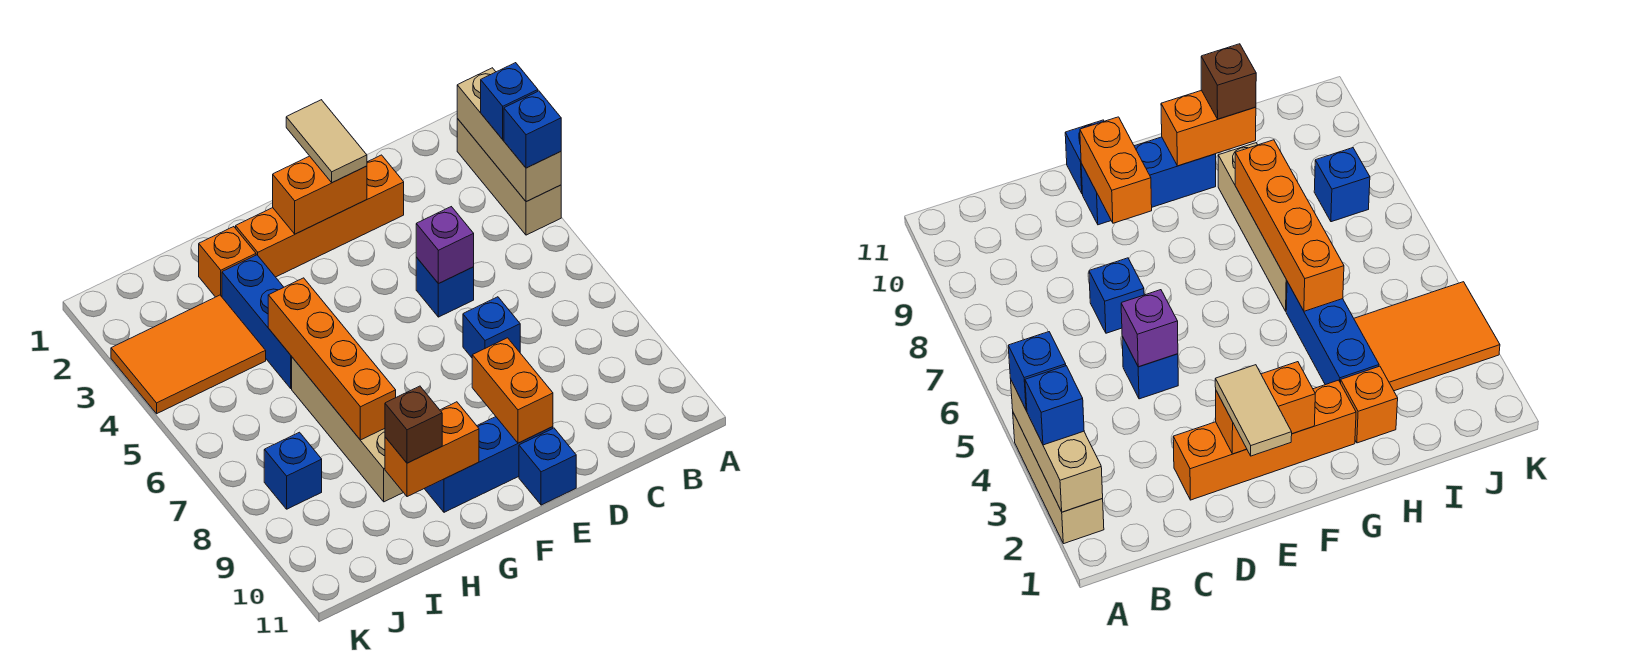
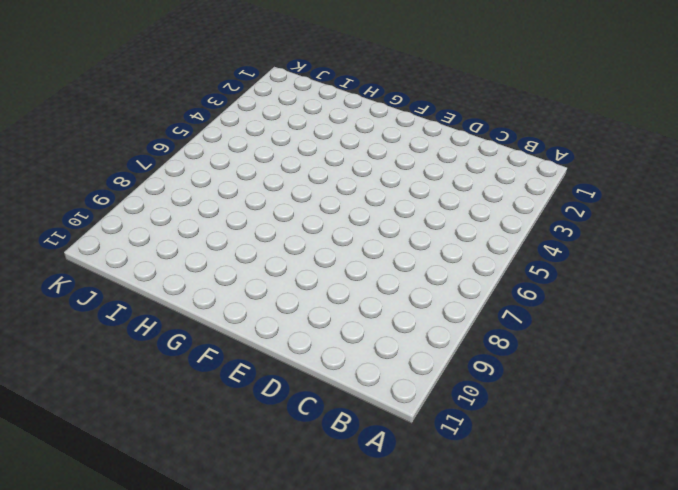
none -> tan brick A2:A4 level 1
none -> orange brick D2:G2 level 1
none -> blue brick D5 level 1

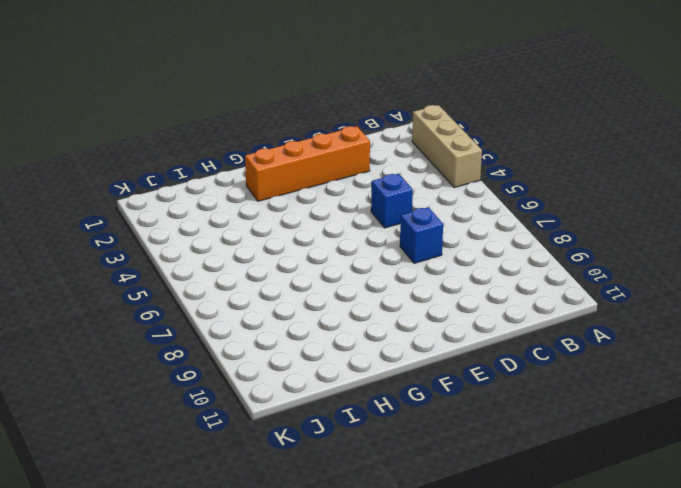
none -> blue brick E10:G10 level 1
none -> blue brick E11 level 1
none -> orange brick H2 level 1

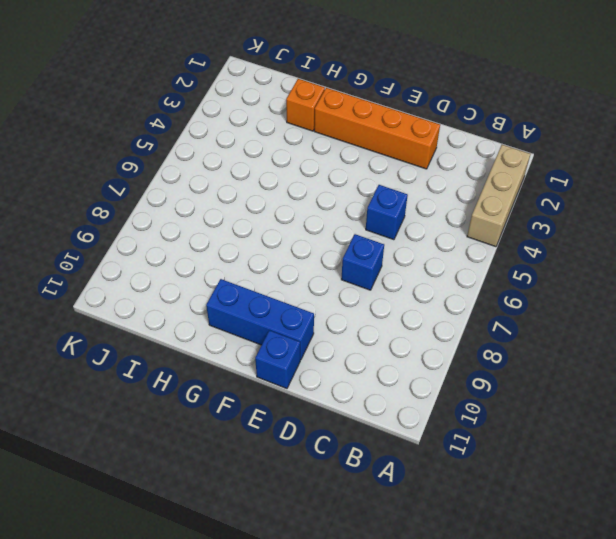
none -> blue brick H3:H5 level 1
none -> tan brick H6:H9 level 1
none -> orange tile I3:K4 level 1

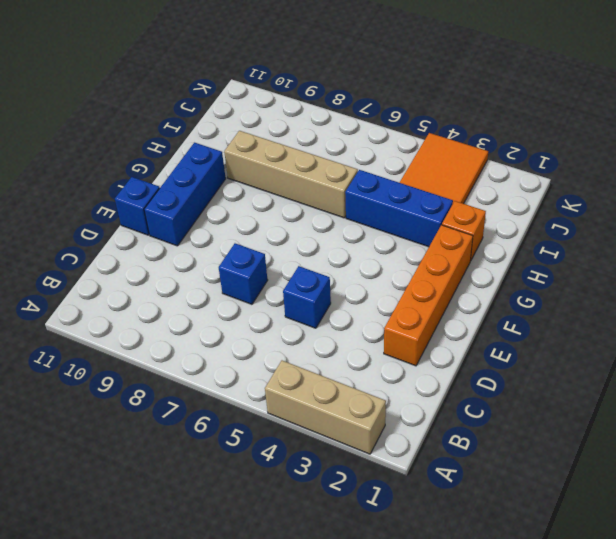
none -> blue brick J8 level 1
none -> tan brick A2:A4 level 2
none -> purple brick D5 level 2

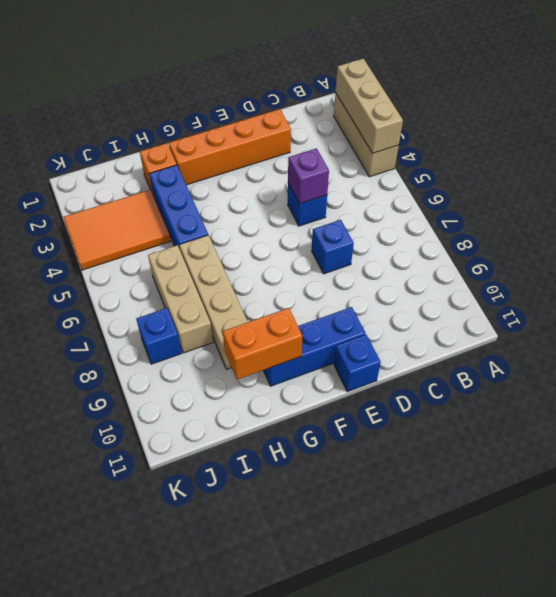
tan brick I6:I8 level 1 -> none
none -> orange brick E2:F2 level 2
none -> orange brick E9:E10 level 2
none -> orange brick H5:H8 level 2

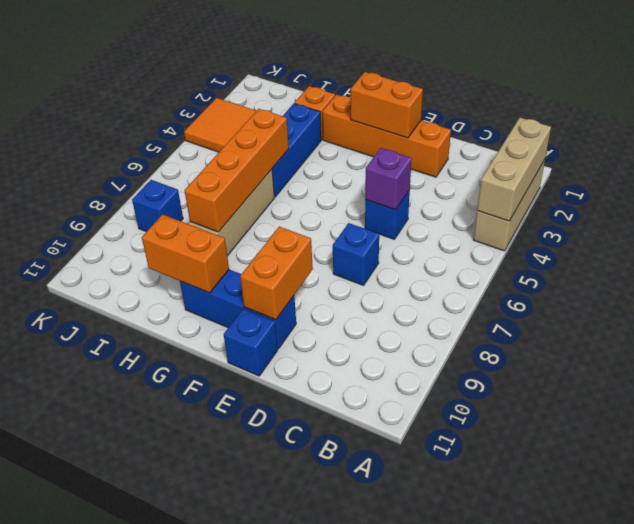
none -> blue brick A3 level 3
none -> blue brick A4 level 3
none -> tan tile E1:E2 level 3

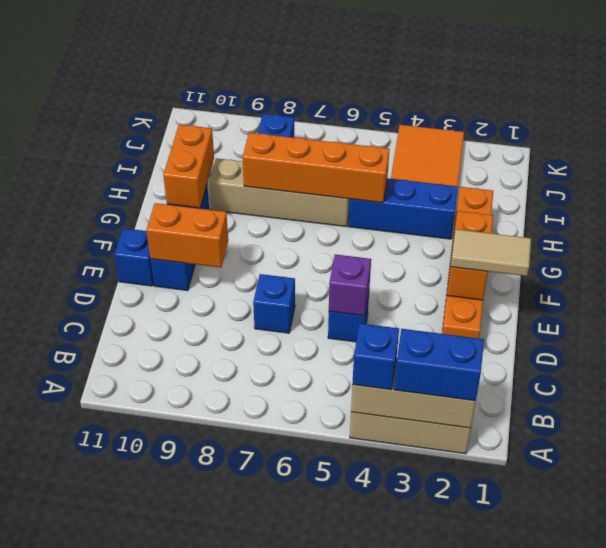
blue brick A2:A3 level 3 -> blue brick A3 level 3
none -> brown brick H10 level 3

